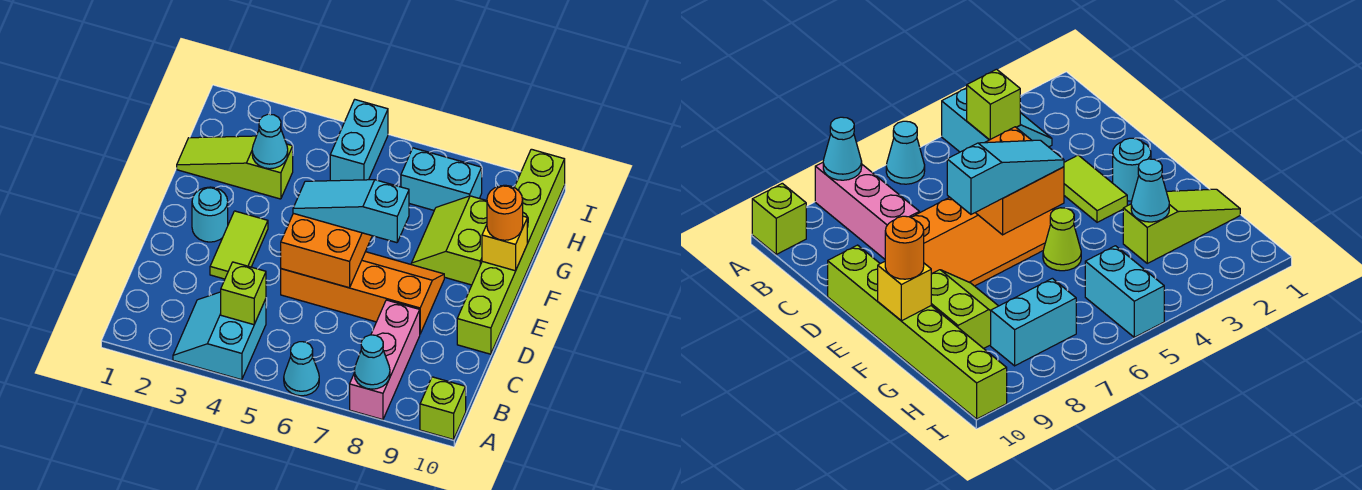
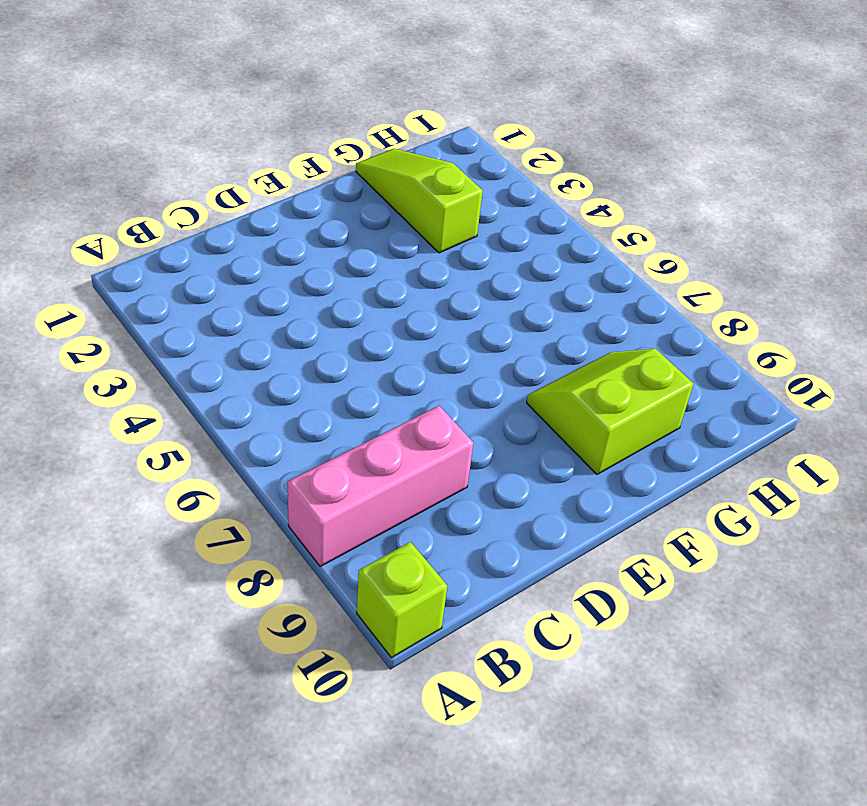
none -> cyan slope A3:B4 level 1 top 4
none -> cyan cone A6 level 1
none -> lime tile D3:E3 level 1

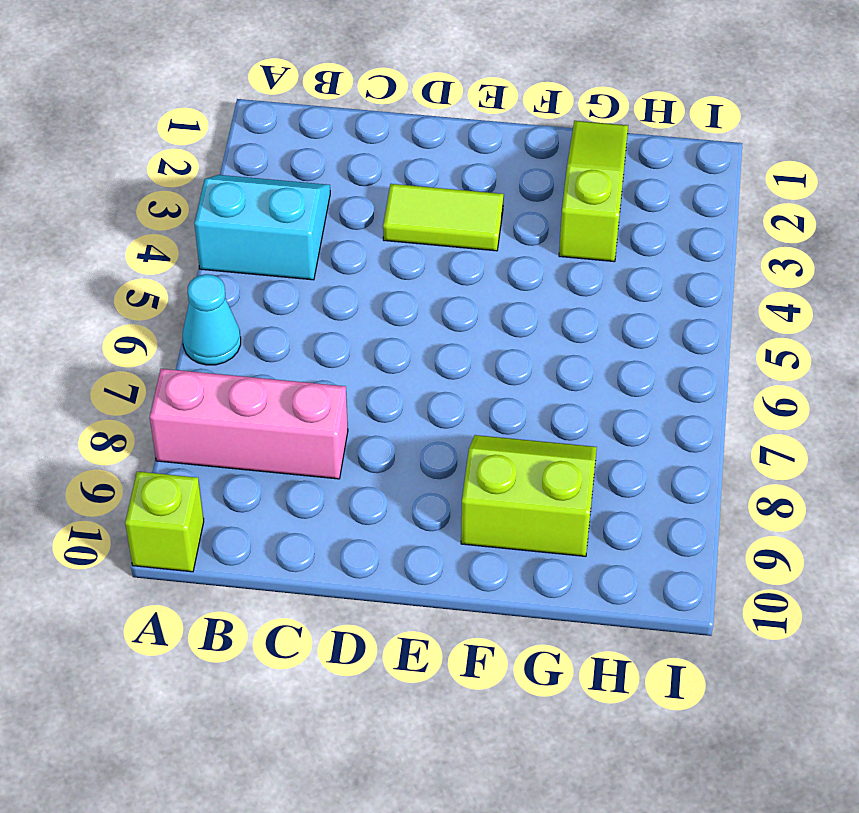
none -> orange slope D5:E8 level 1 top D
none -> lime brick D10:I10 level 1
none -> cyan round brick E2 level 1

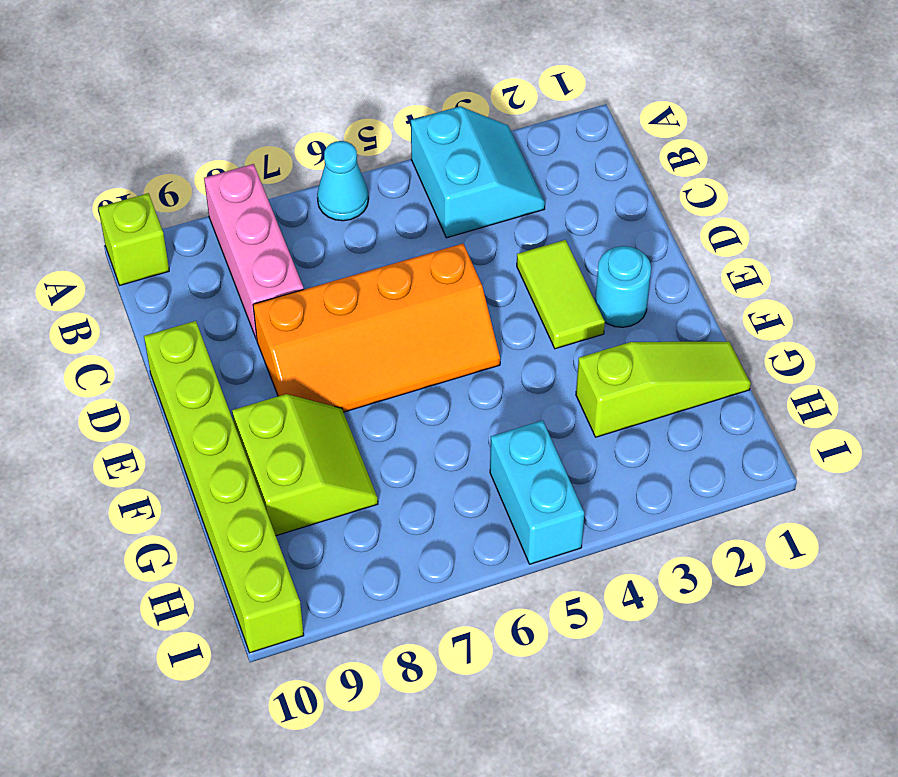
none -> lime cone F5 level 1
none -> cyan brick H7:H8 level 1
none -> cyan cone A8 level 2

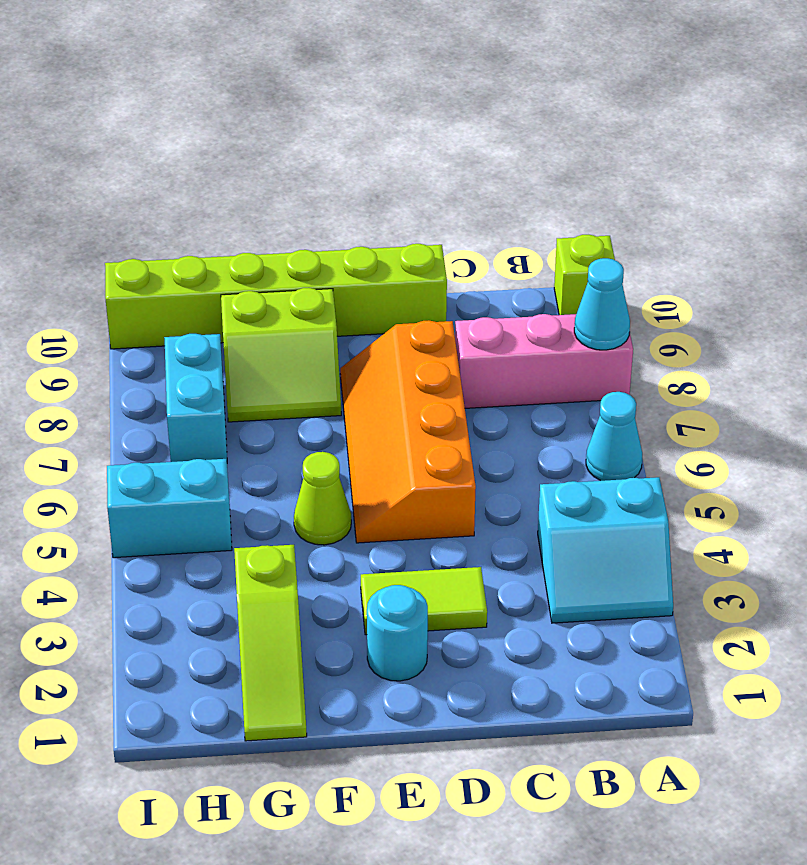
none -> lime brick B4 level 2
none -> orange brick D5:E6 level 2
none -> yellow brick F10 level 2

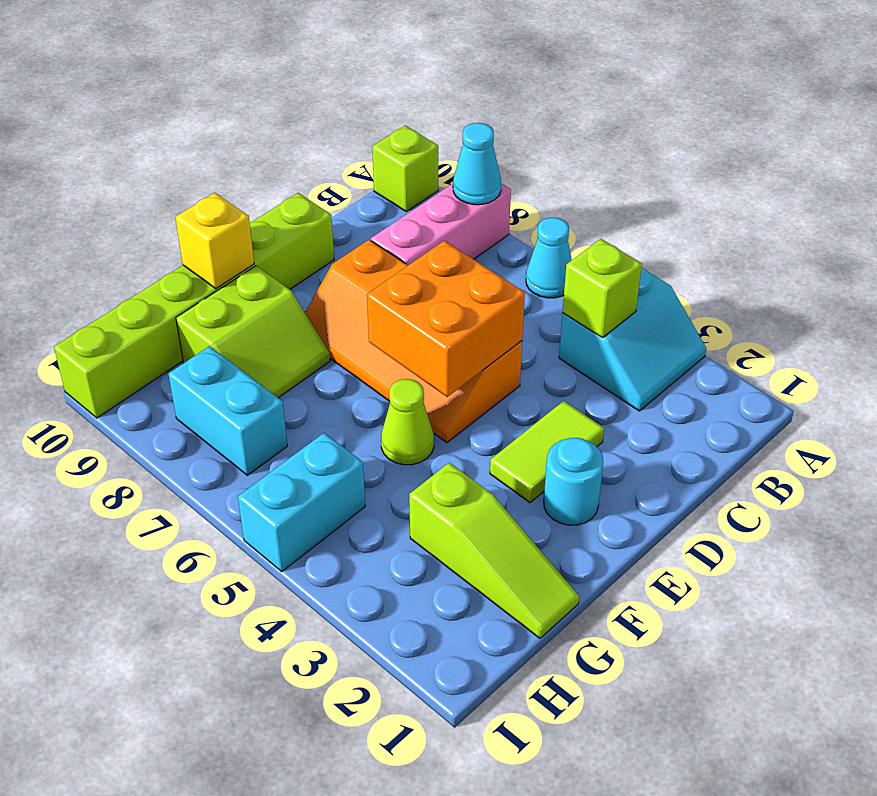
none -> cyan cone G3 level 2
none -> cyan slope E5:E7 level 3 top 7
none -> orange round brick F10 level 3

